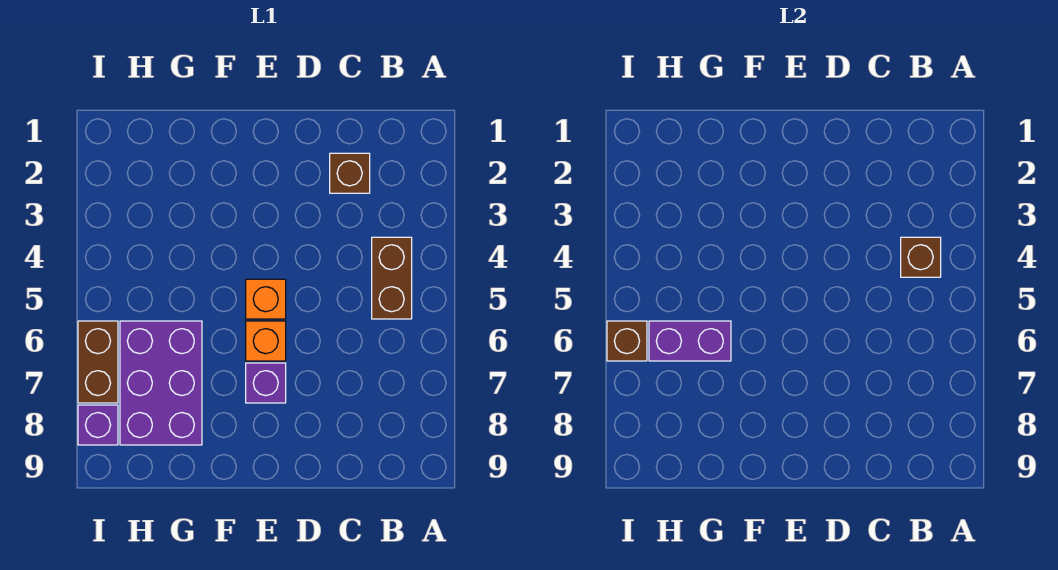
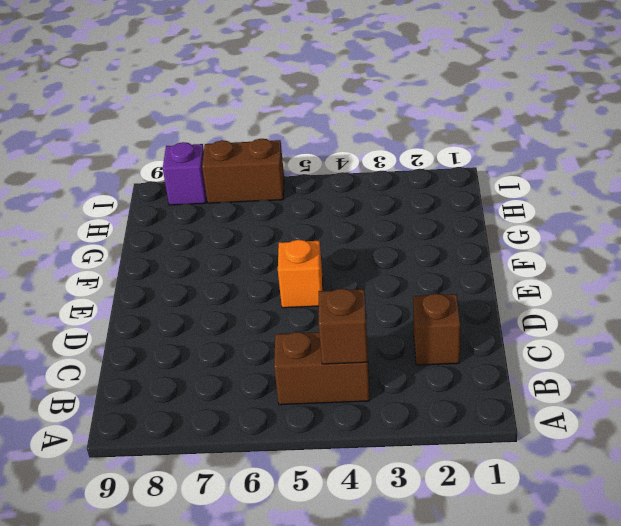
none -> orange brick E6 level 1
none -> purple brick E7 level 1

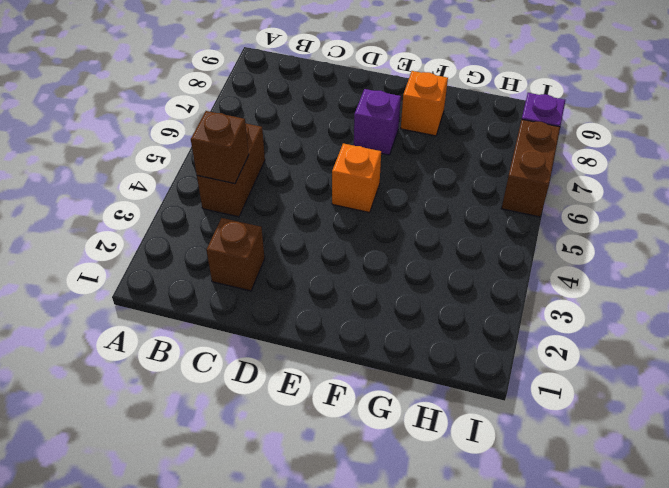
orange brick F8 level 1 -> orange brick E6 level 1
none -> purple brick G6:H8 level 1
none -> purple brick G6:H6 level 2

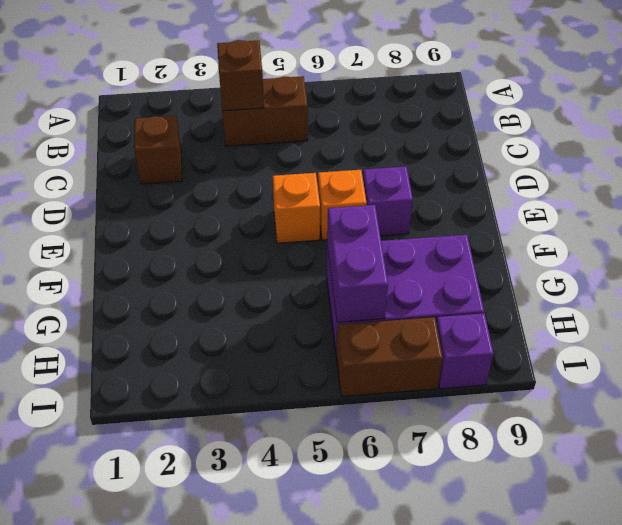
none -> brown brick I6 level 2

